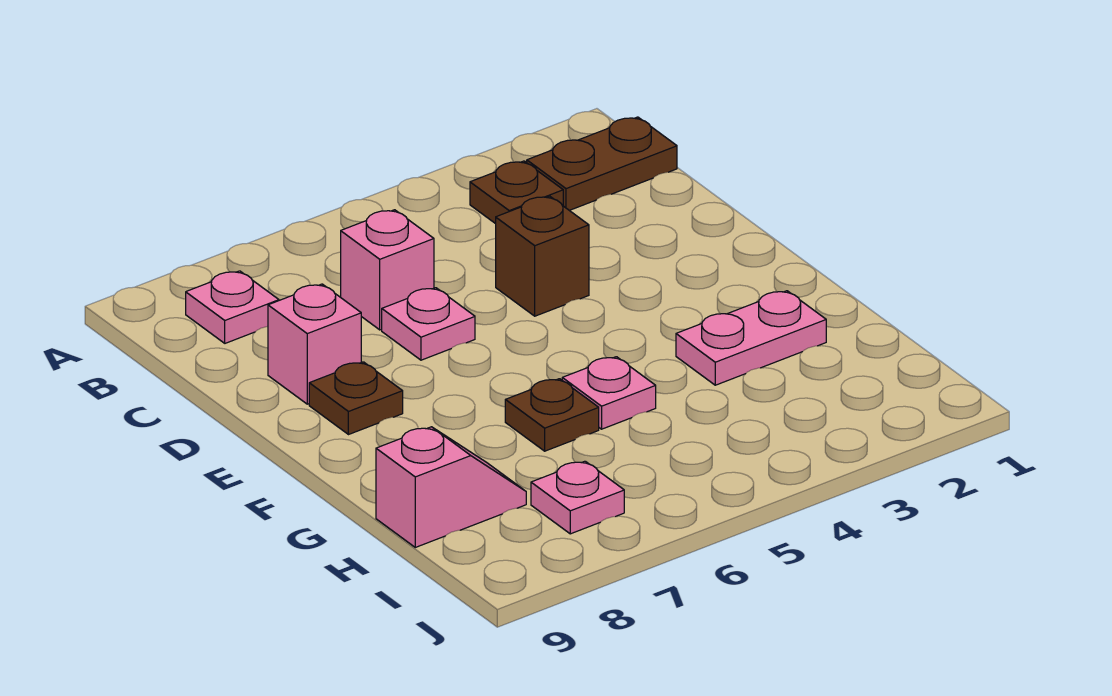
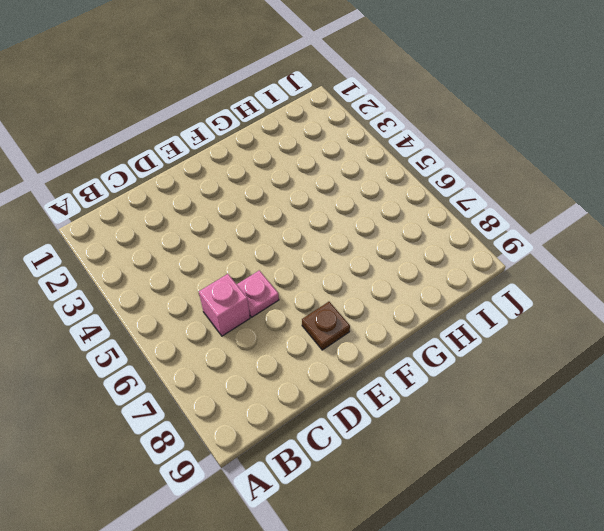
none -> brown plate B1:B2 level 1
none -> brown plate B3 level 1
none -> pink plate B8 level 1

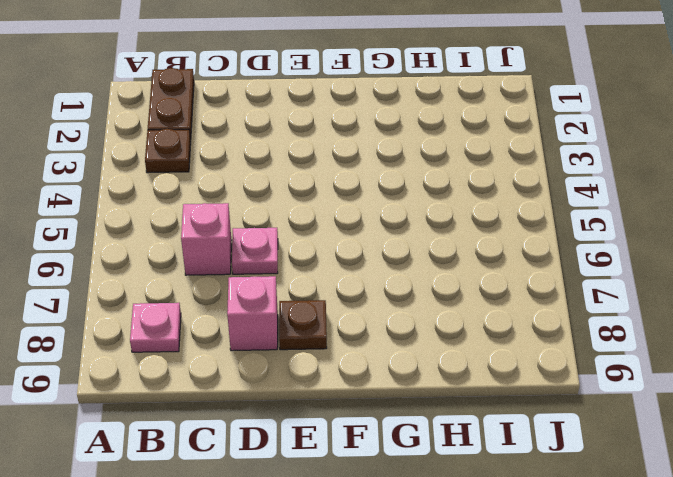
none -> brown brick D4 level 1
none -> pink plate G2:G3 level 1
none -> pink plate G5 level 1

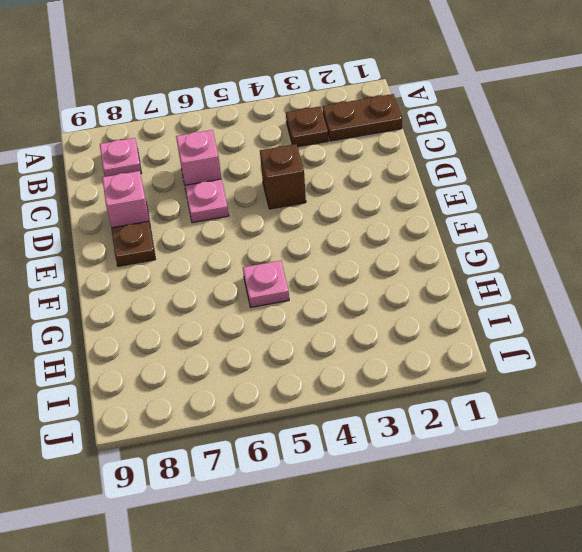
none -> pink plate G2:G3 level 1
none -> brown plate G6 level 1
none -> pink slope H8:H9 level 1 top 9

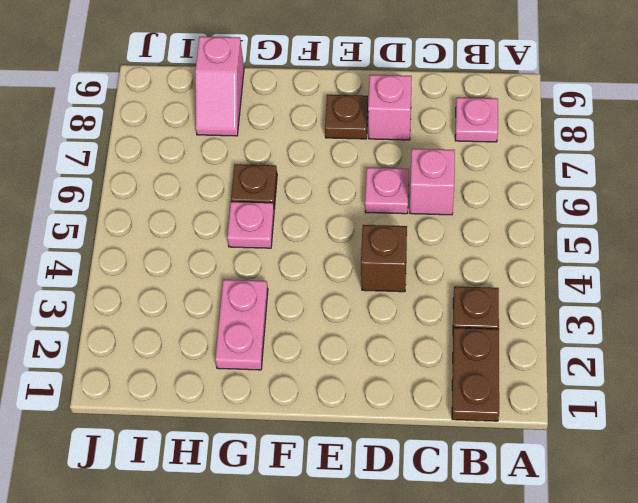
none -> pink plate I7 level 1

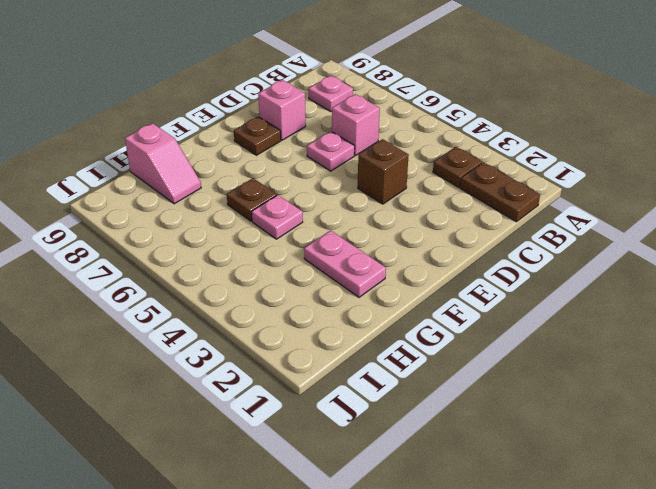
none -> pink plate I7 level 1

